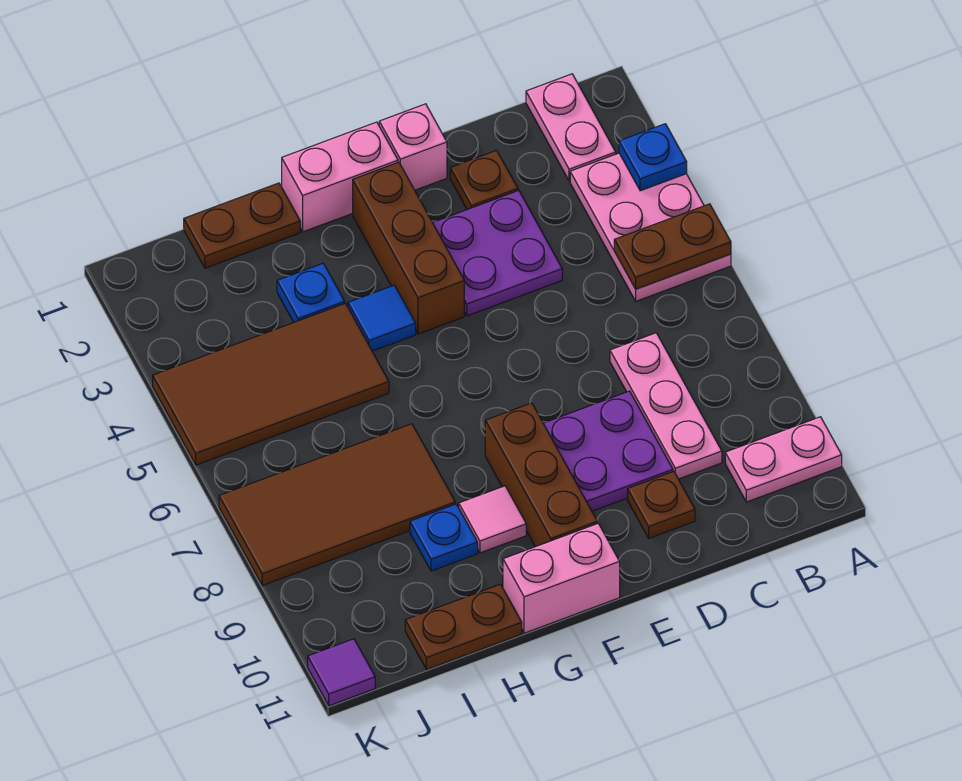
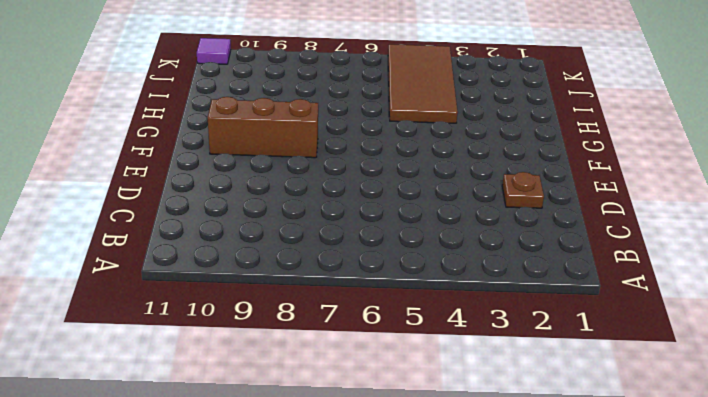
none -> pink plate A3:B5 level 1
none -> pink plate A10:B10 level 1
none -> pink plate B1:B2 level 1

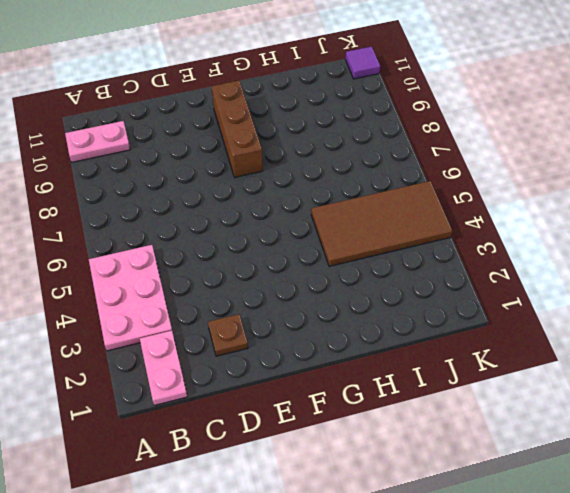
none -> pink plate C7:C9 level 1
none -> purple plate D3:E4 level 1
none -> purple plate D8:E9 level 1

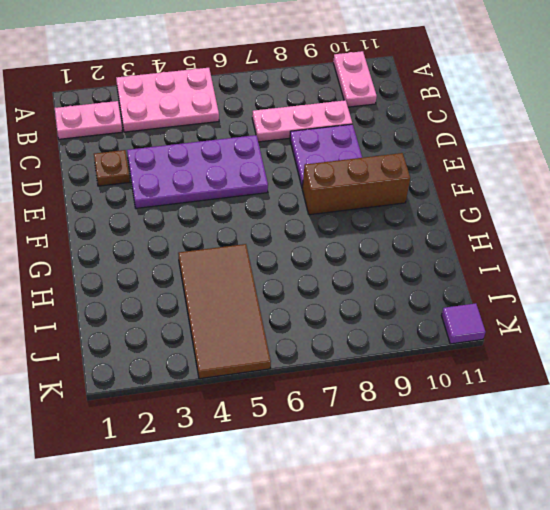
purple plate D3:E6 level 1 -> purple plate D3:E4 level 1
none -> brown plate D10 level 1
none -> pink brick E1 level 1
none -> pink brick F1:G1 level 1

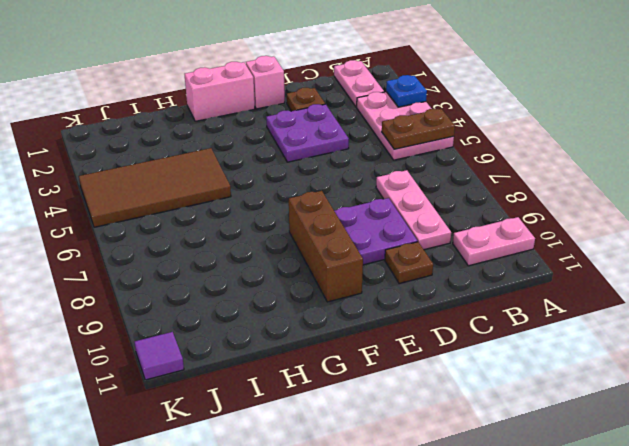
none -> brown brick F2:F4 level 1
none -> pink brick F11:G11 level 1
none -> blue tile G4 level 1

